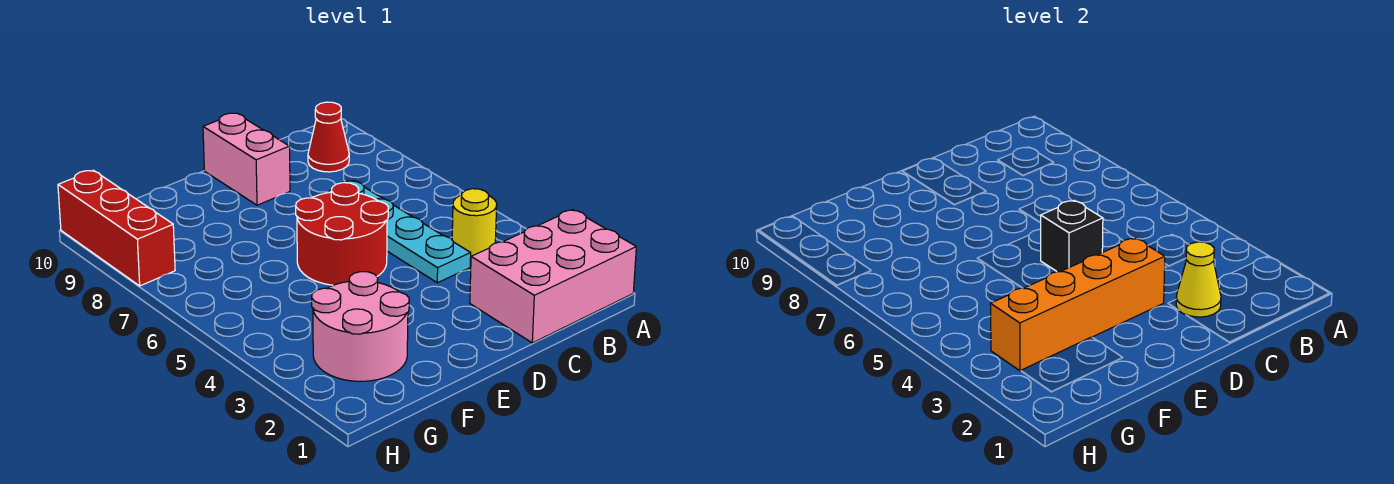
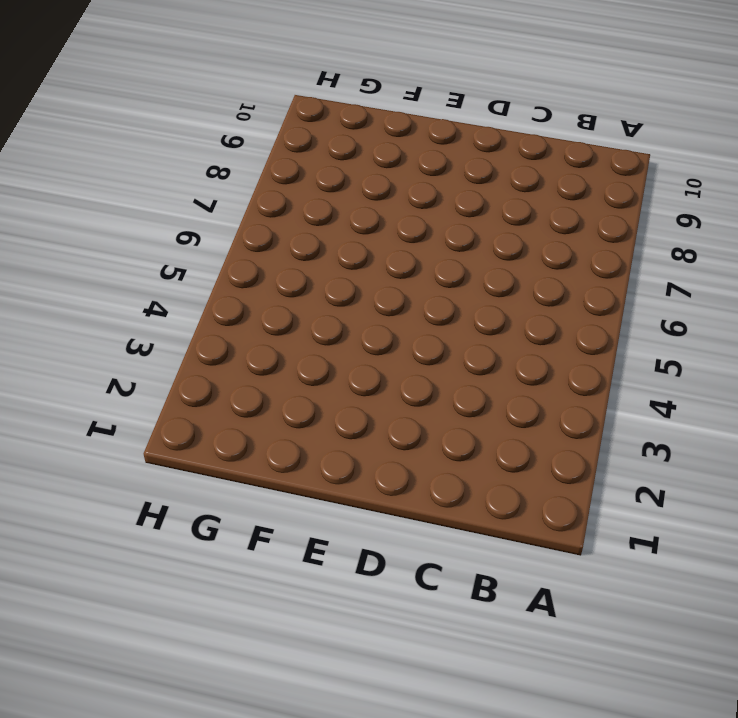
none -> pink brick A1:C2 level 1
none -> yellow round brick B4 level 1

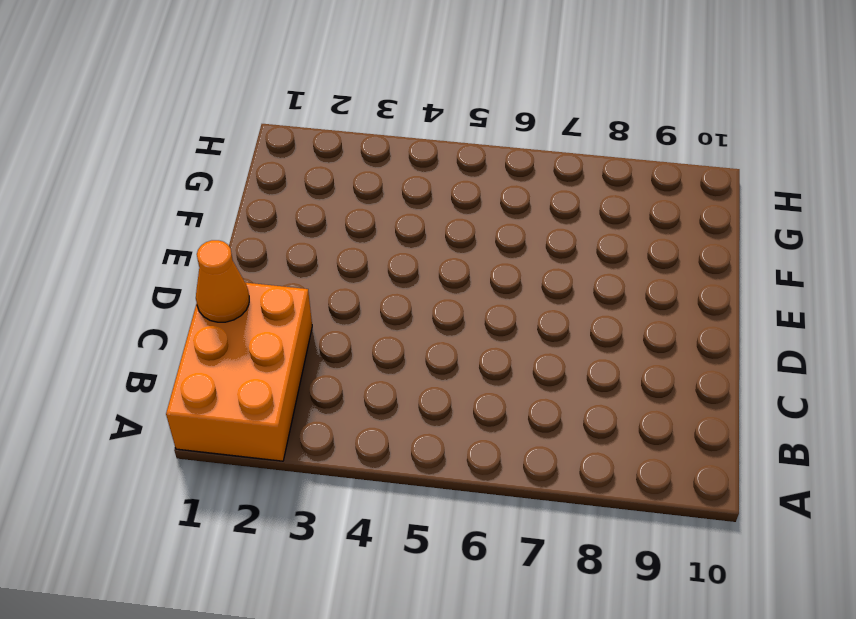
orange brick A1:C2 level 1 -> pink brick A1:C2 level 1
orange cone C1 level 2 -> none
none -> yellow round brick B4 level 1
none -> red cone B9 level 1

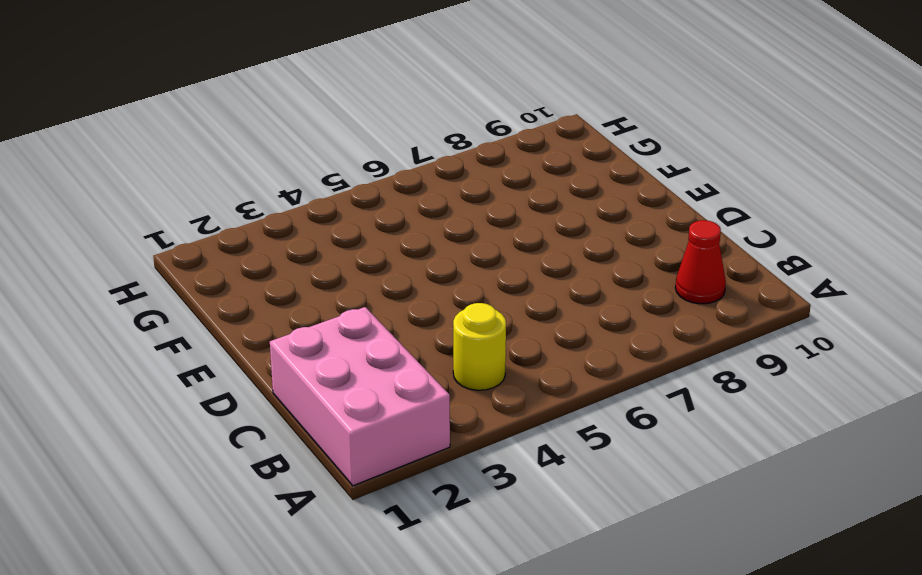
none -> cyan plate C4:C7 level 1
none -> red round brick D5:E6 level 1

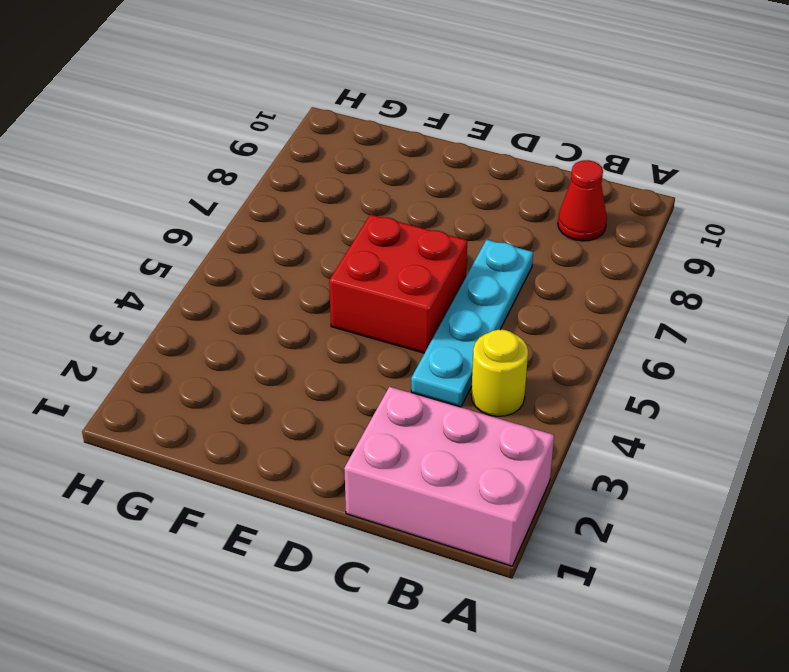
red brick D5:E6 level 1 -> red round brick D5:E6 level 1
none -> pink brick D9:D10 level 1
none -> pink round brick F2:G3 level 1

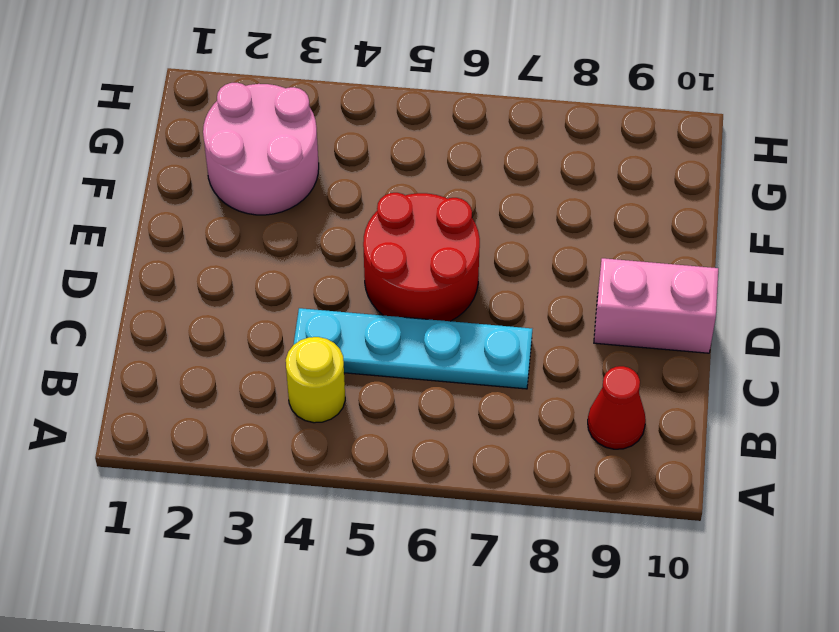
none -> pink brick A1:C2 level 1
none -> red brick H8:H10 level 1

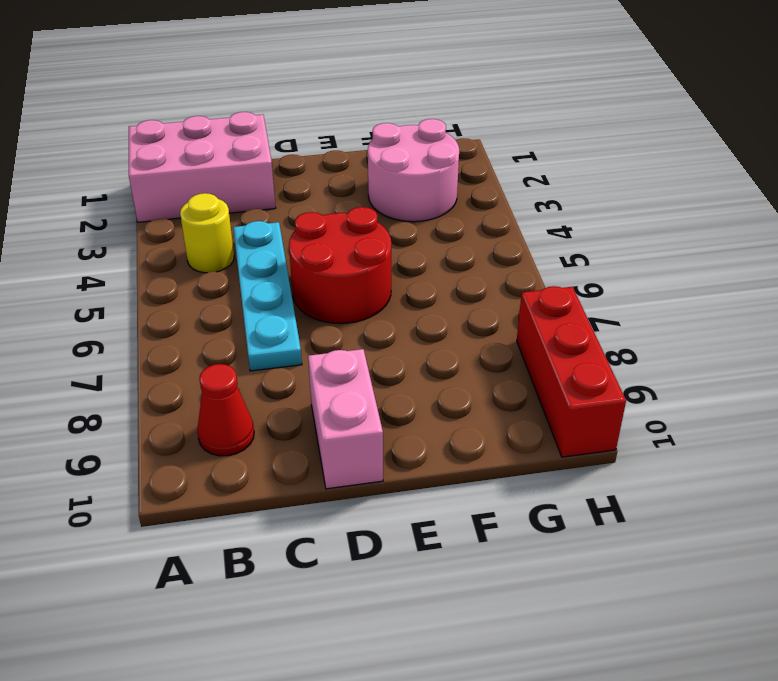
none -> yellow cone C2 level 2
none -> orange brick D3:G3 level 2

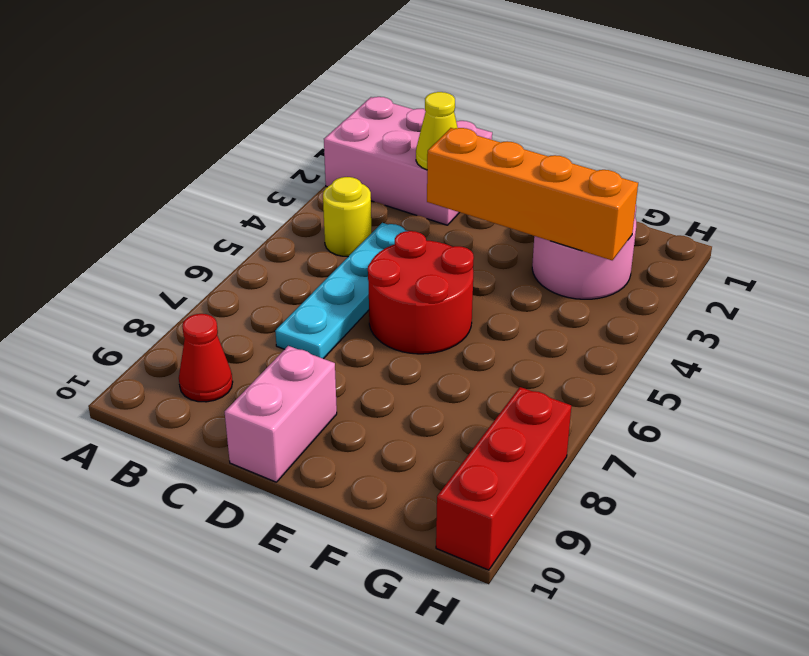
none -> black brick D5 level 2

